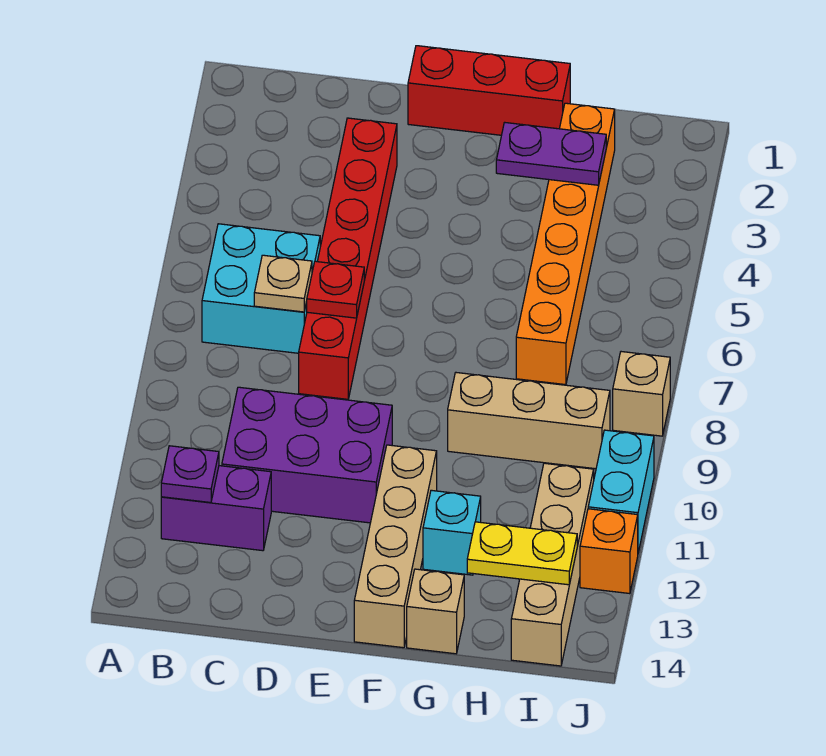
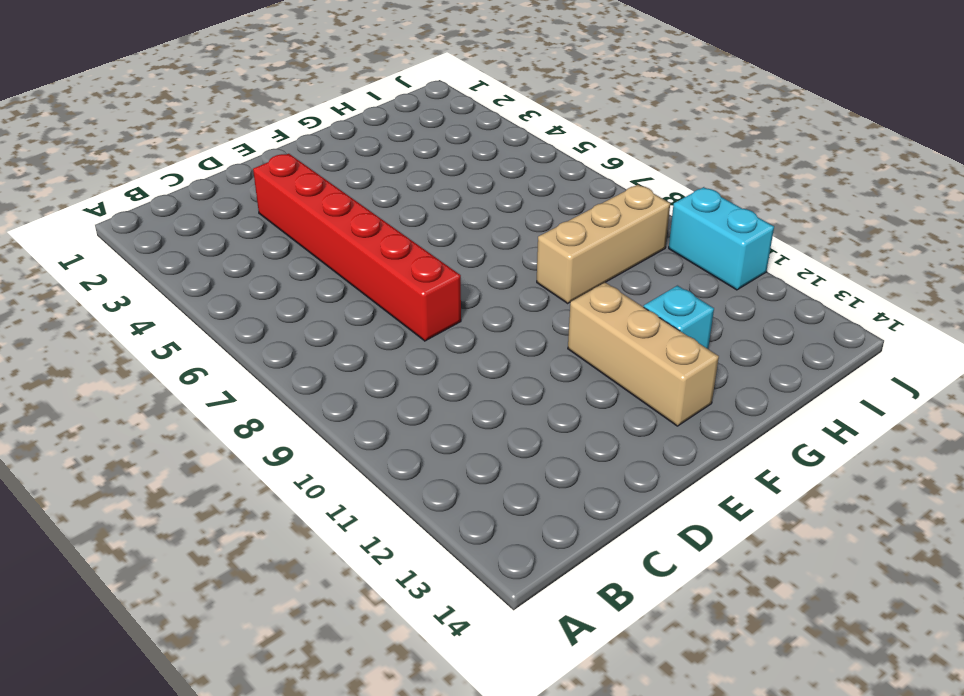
tan brick F11:F13 level 1 -> tan brick F11:F14 level 1
none -> cyan brick B6:C7 level 1
none -> purple brick B12:C12 level 1
none -> purple brick C10:E11 level 1

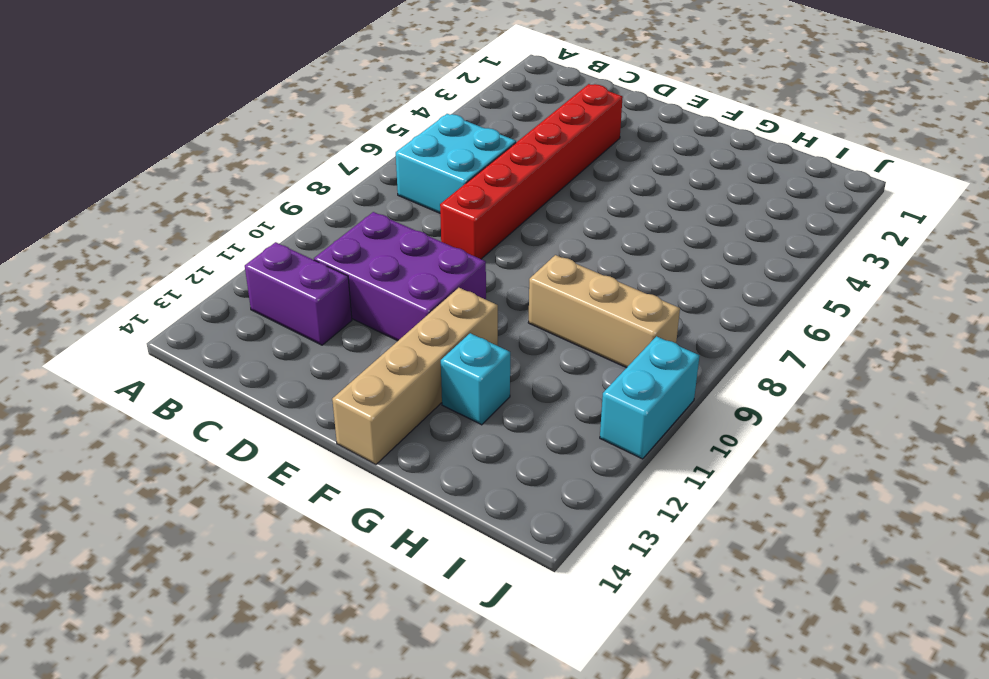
none -> red brick E1:G1 level 1
none -> tan brick G14 level 1
none -> orange brick H2:H7 level 1

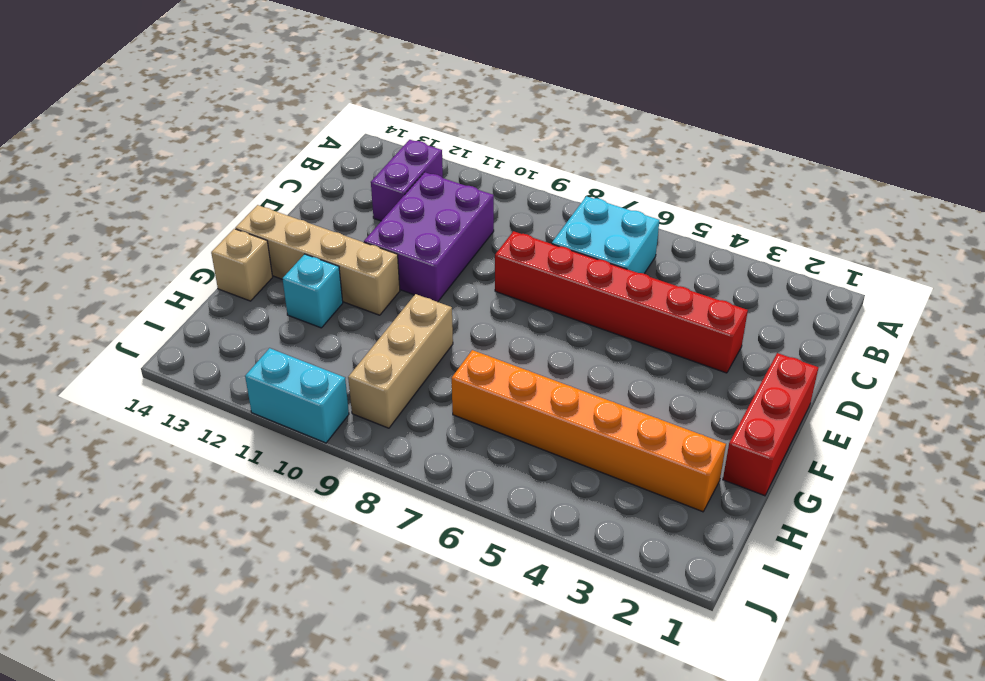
none -> tan brick I11:I14 level 1
none -> tan brick J8 level 1
none -> orange brick J12 level 1

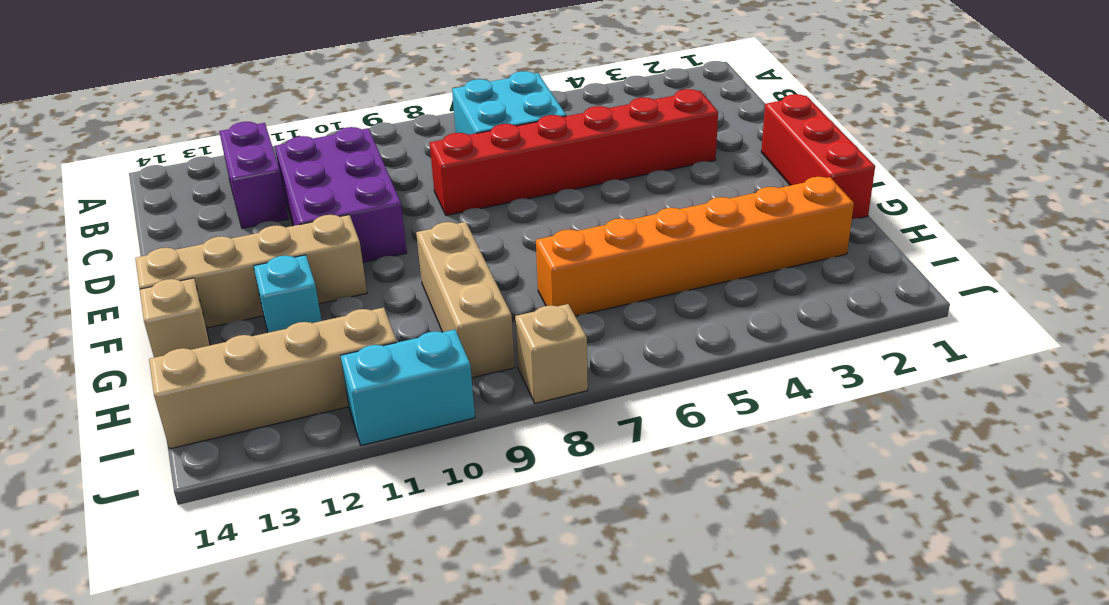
none -> orange brick J12 level 1
none -> purple plate B12 level 2
none -> tan plate C7 level 2

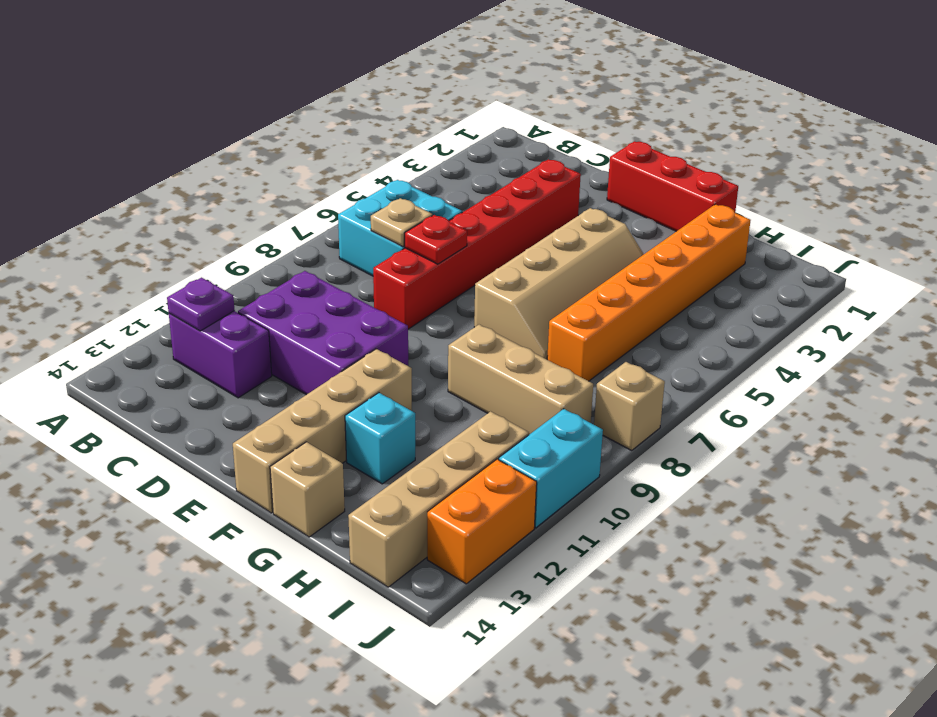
tan slope F4:G7 level 1 top F -> none
orange brick J12:J13 level 1 -> orange brick J12 level 1
none -> purple plate G3:H3 level 2
none -> yellow plate H13:I13 level 2

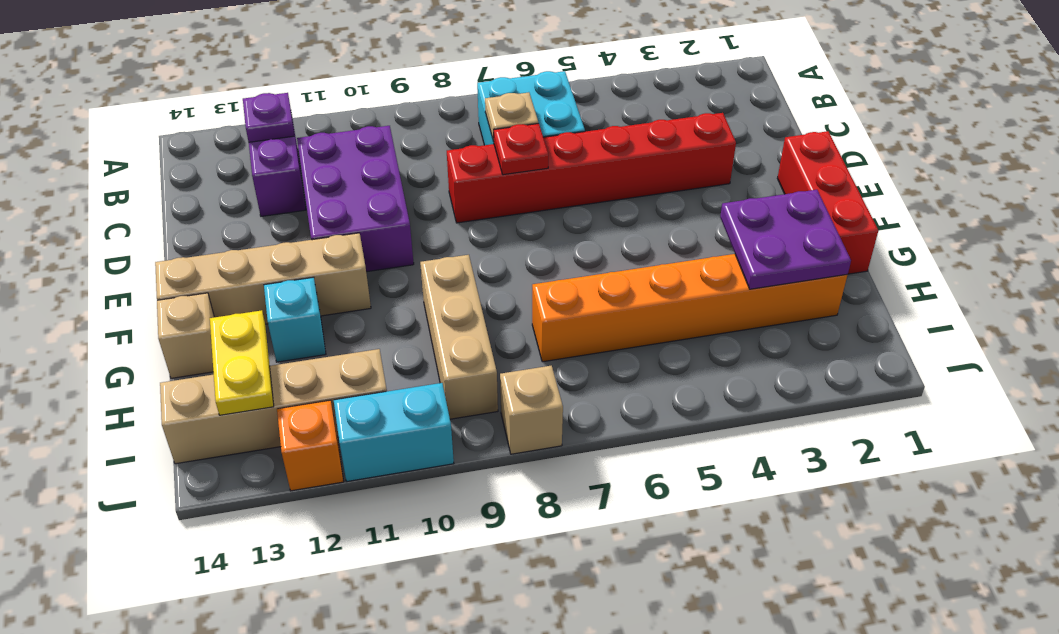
purple plate G2:H3 level 2 -> purple plate G3:H3 level 2

